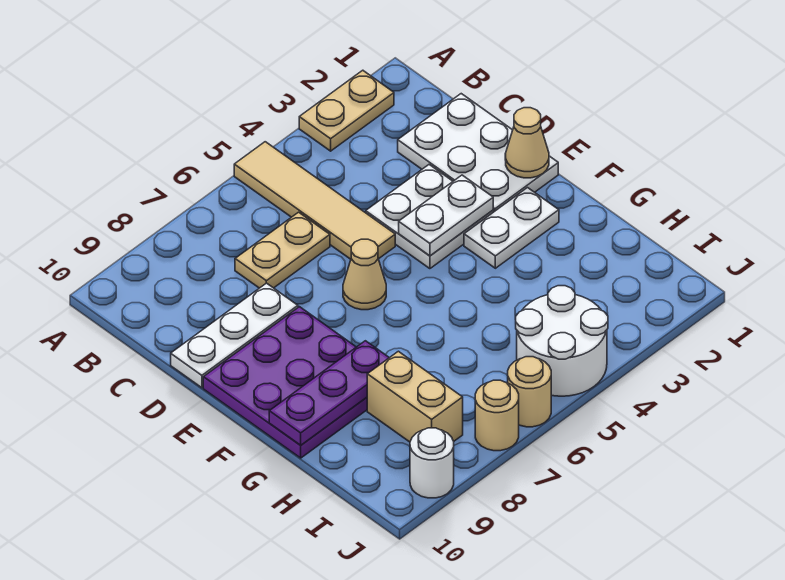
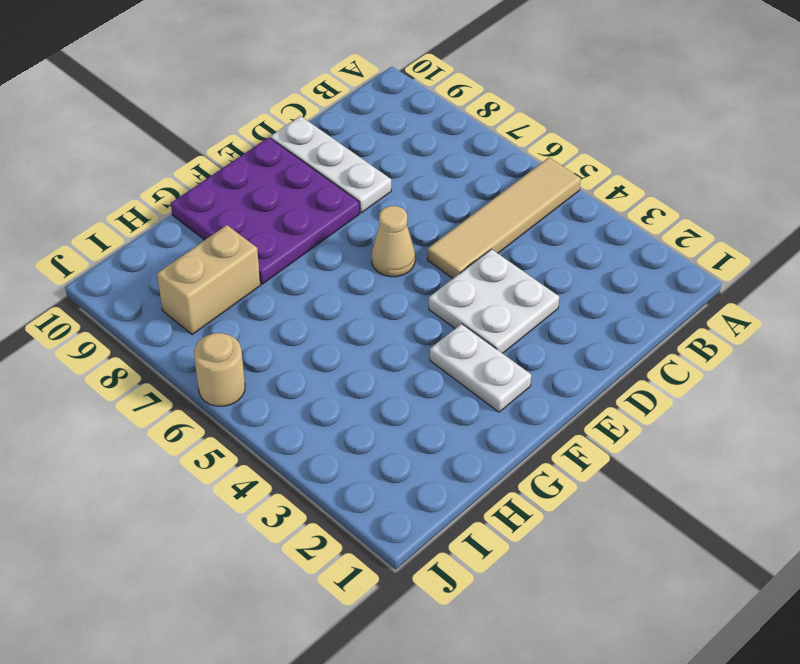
none -> tan plate A2:A3 level 1
none -> white plate C1:E2 level 1
none -> tan plate C6:C7 level 1

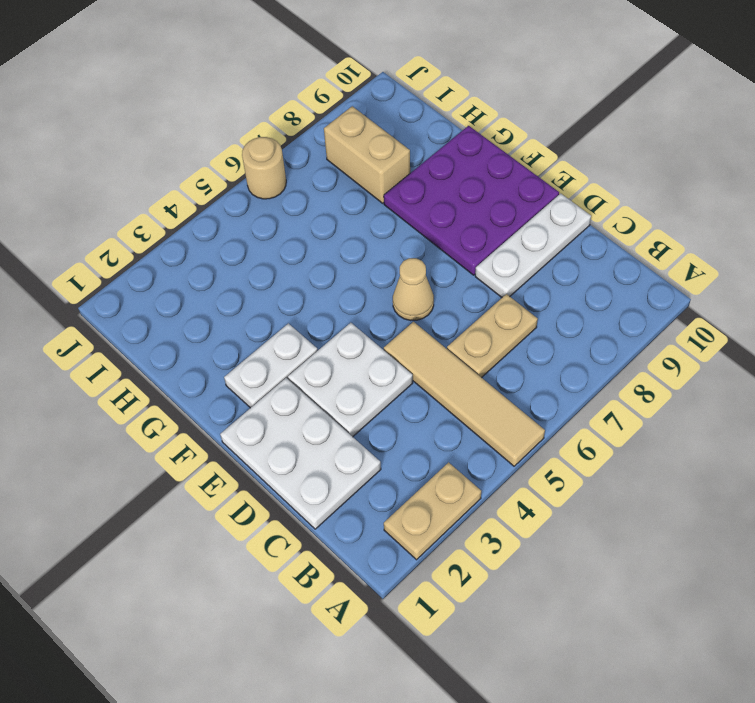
none -> white round brick I4:J5 level 1
none -> tan round brick J7 level 1
none -> white round brick J9 level 1

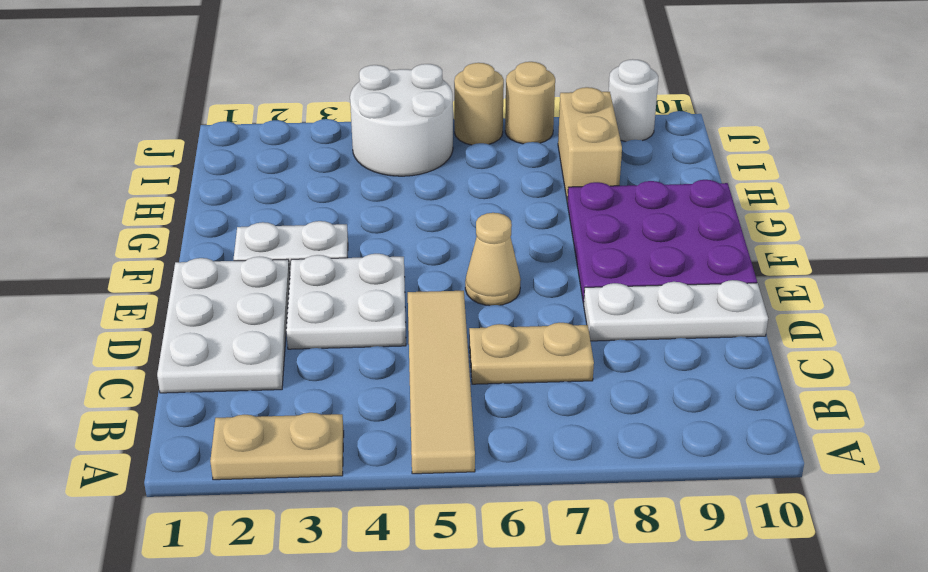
none -> tan cone E1 level 2
none -> white plate E3:E4 level 2
none -> purple plate G8:G10 level 2

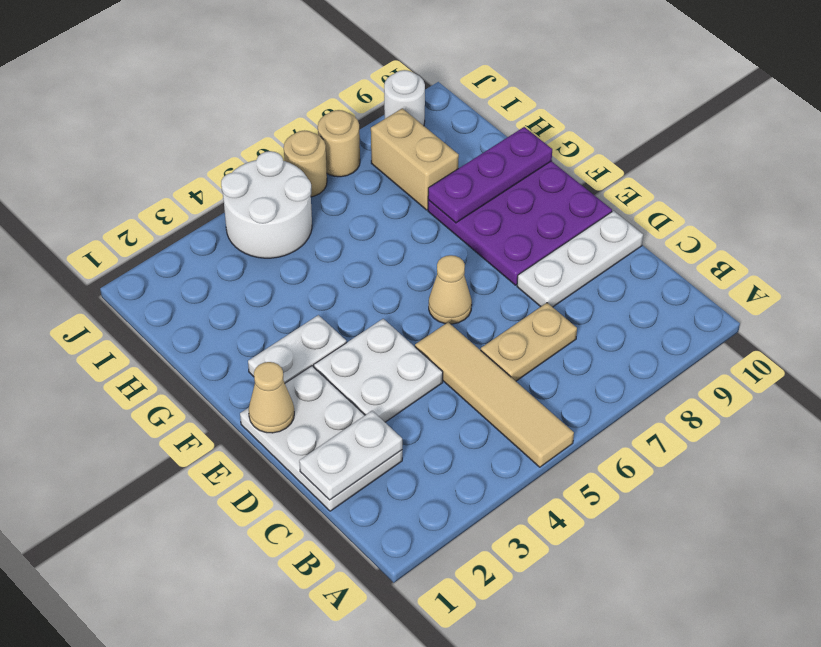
white plate C1:C2 level 2 -> white plate E3:E4 level 2
none -> tan plate A2:A3 level 1

